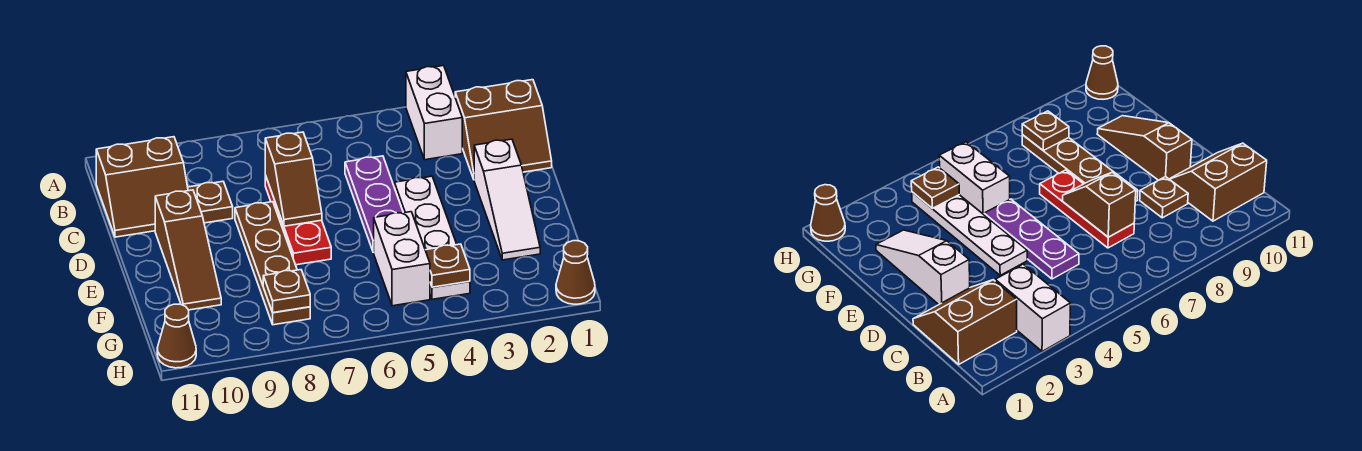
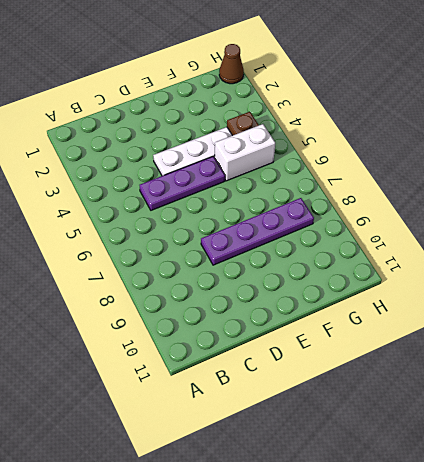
purple plate D8:G8 level 1 -> brown plate D8:G8 level 1
none -> white brick A3:B3 level 1
none -> brown slope B1:C2 level 1 top B
none -> brown slope B10:C11 level 1 top B

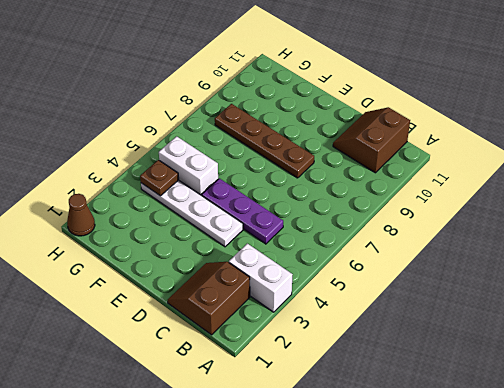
none -> red plate C7:E7 level 1
none -> brown plate C9 level 1
none -> white slope D2:F2 level 1 top D

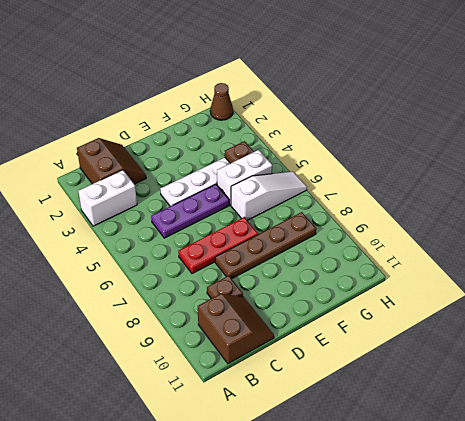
white slope F6:H6 level 1 top F -> white slope D2:F2 level 1 top D
none -> brown slope D10:F10 level 1 top D
none -> brown cone H11 level 1
none -> brown slope C7:D7 level 2 top C

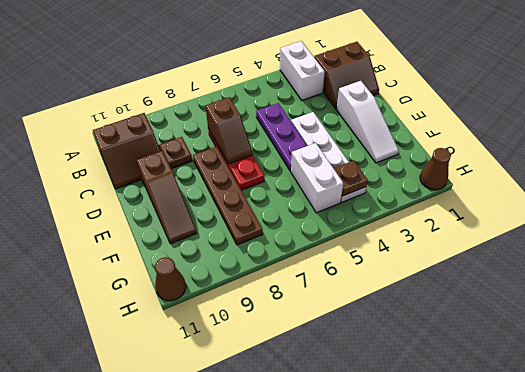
none -> brown plate G8 level 2

